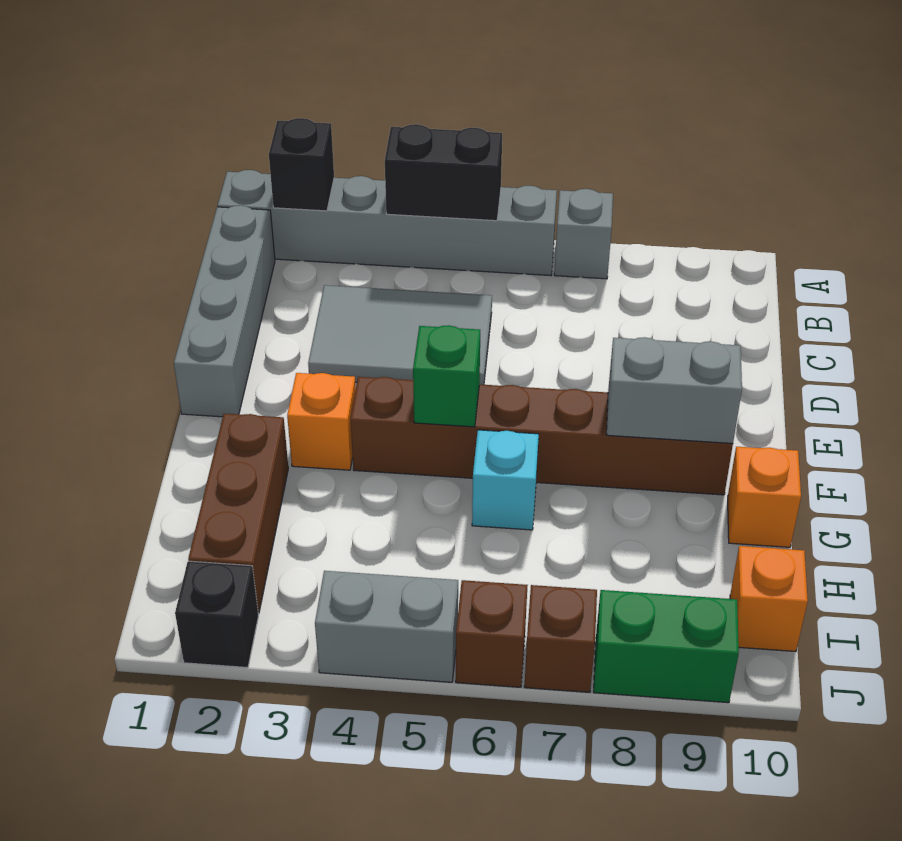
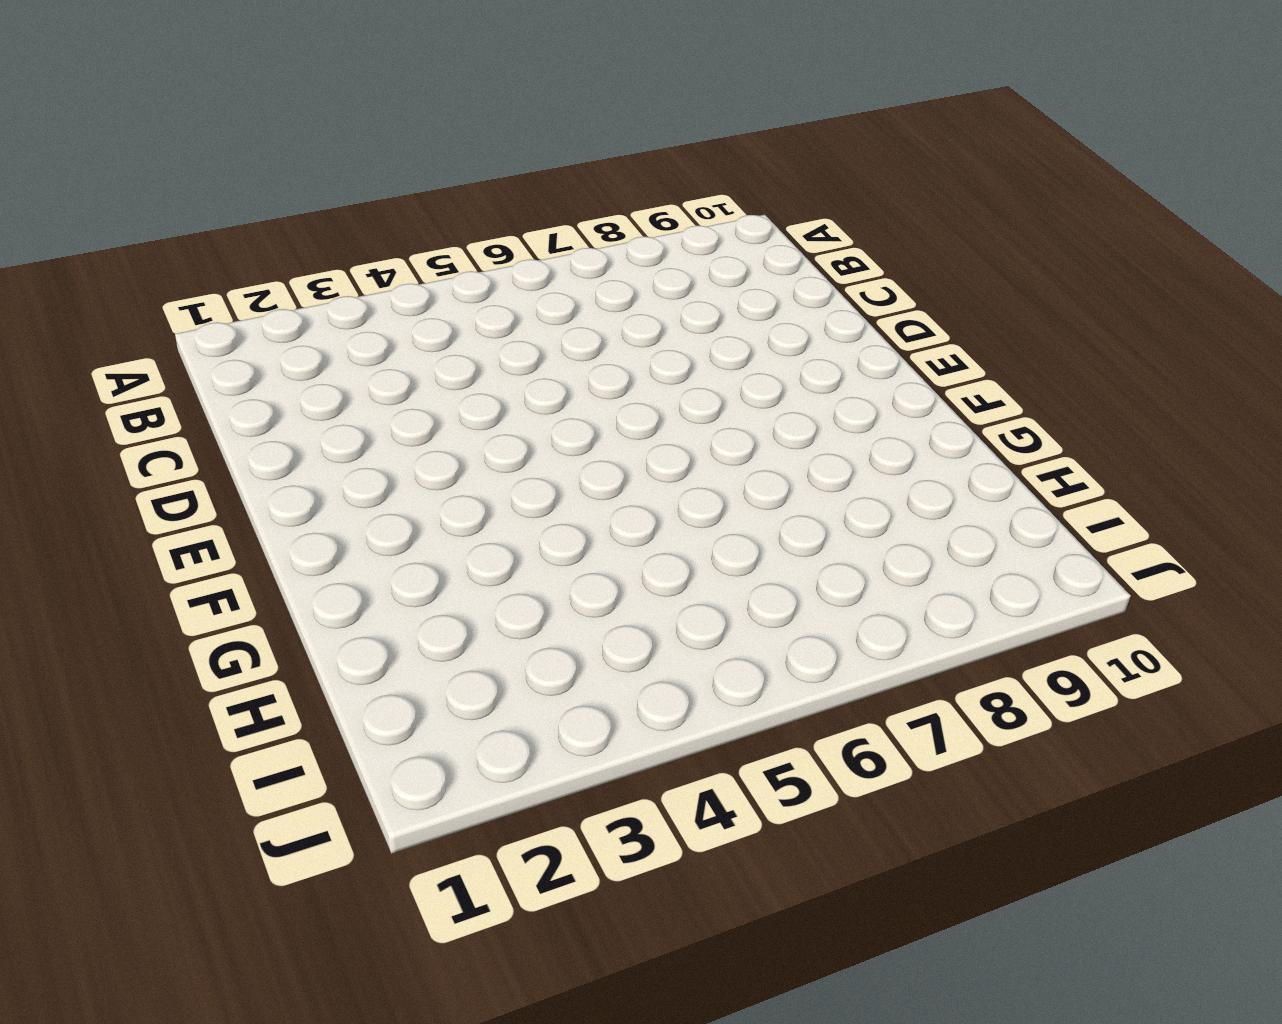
none -> grey brick A1:A6 level 1
none -> grey brick A7 level 1
none -> grey brick B1:E1 level 1

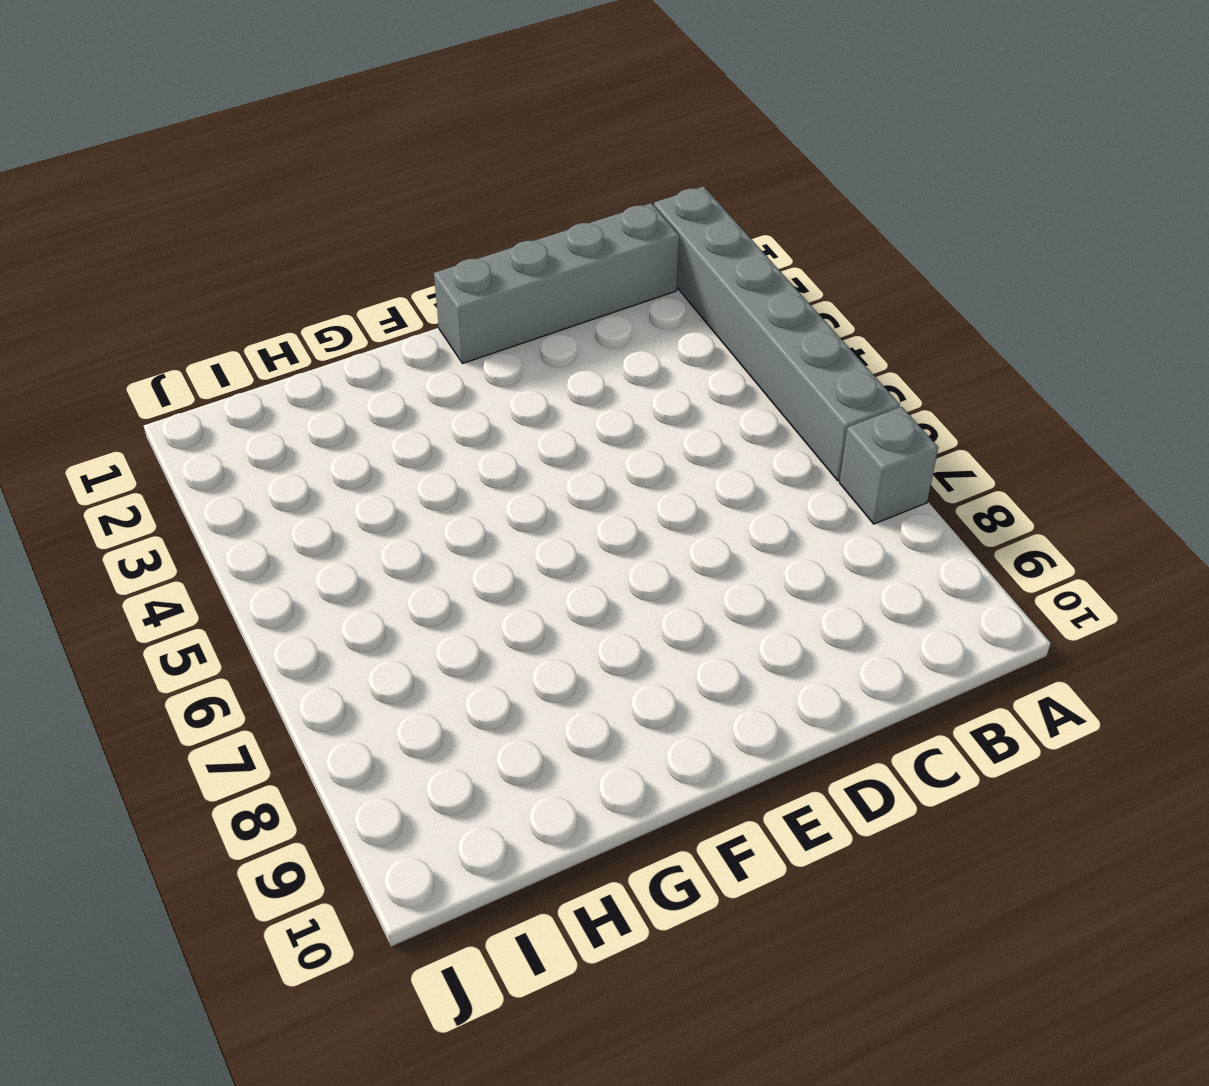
none -> grey tile C3:D5 level 1
none -> orange brick F3 level 1
none -> brown brick F4:F9 level 1

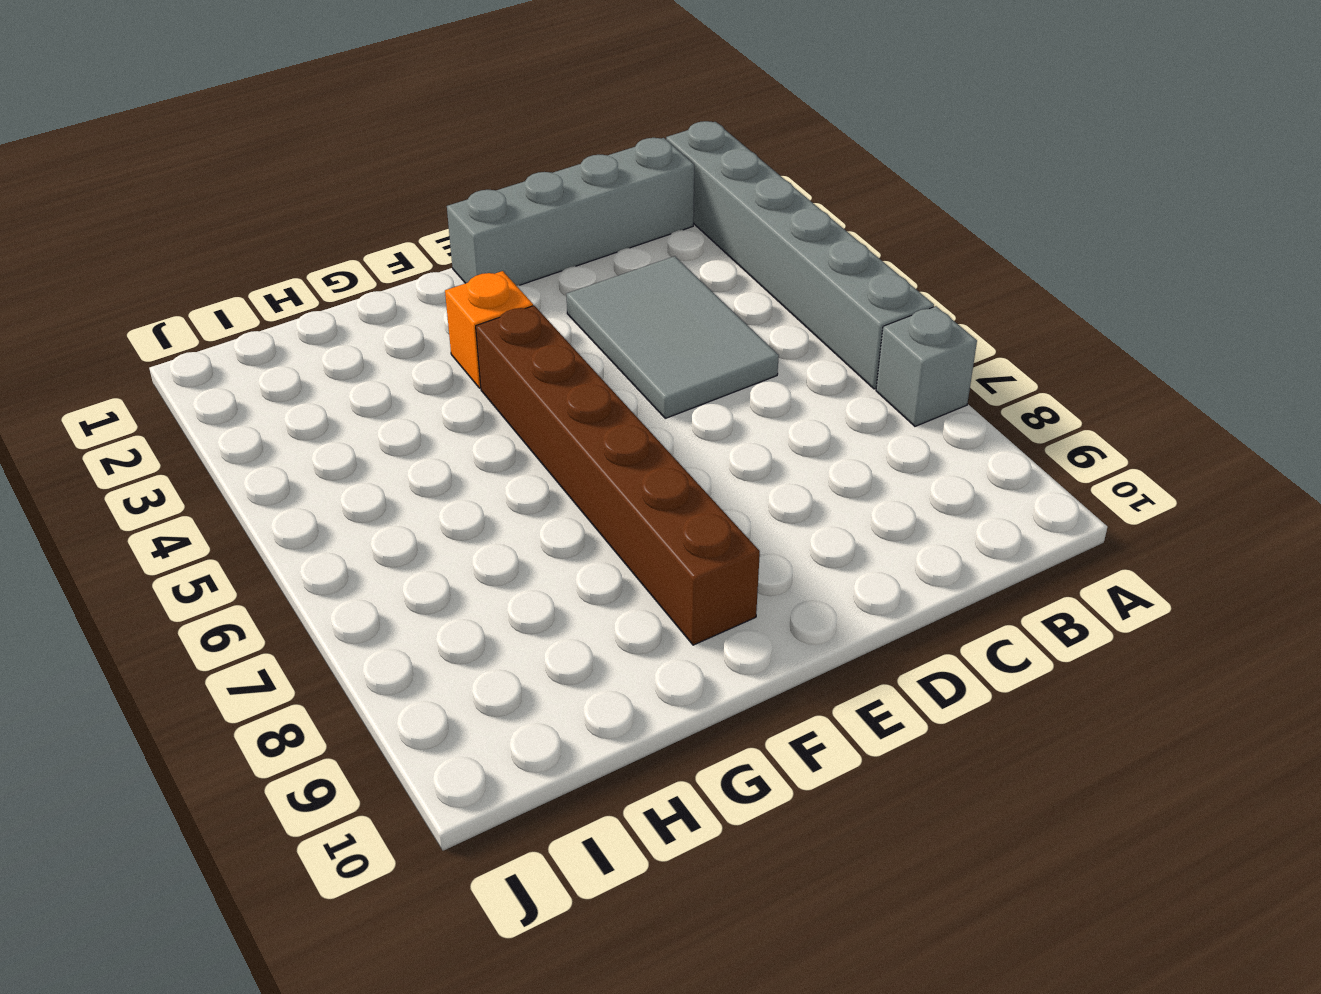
none -> brown brick G2:I2 level 1
none -> cyan brick G6 level 1
none -> orange brick G10 level 1

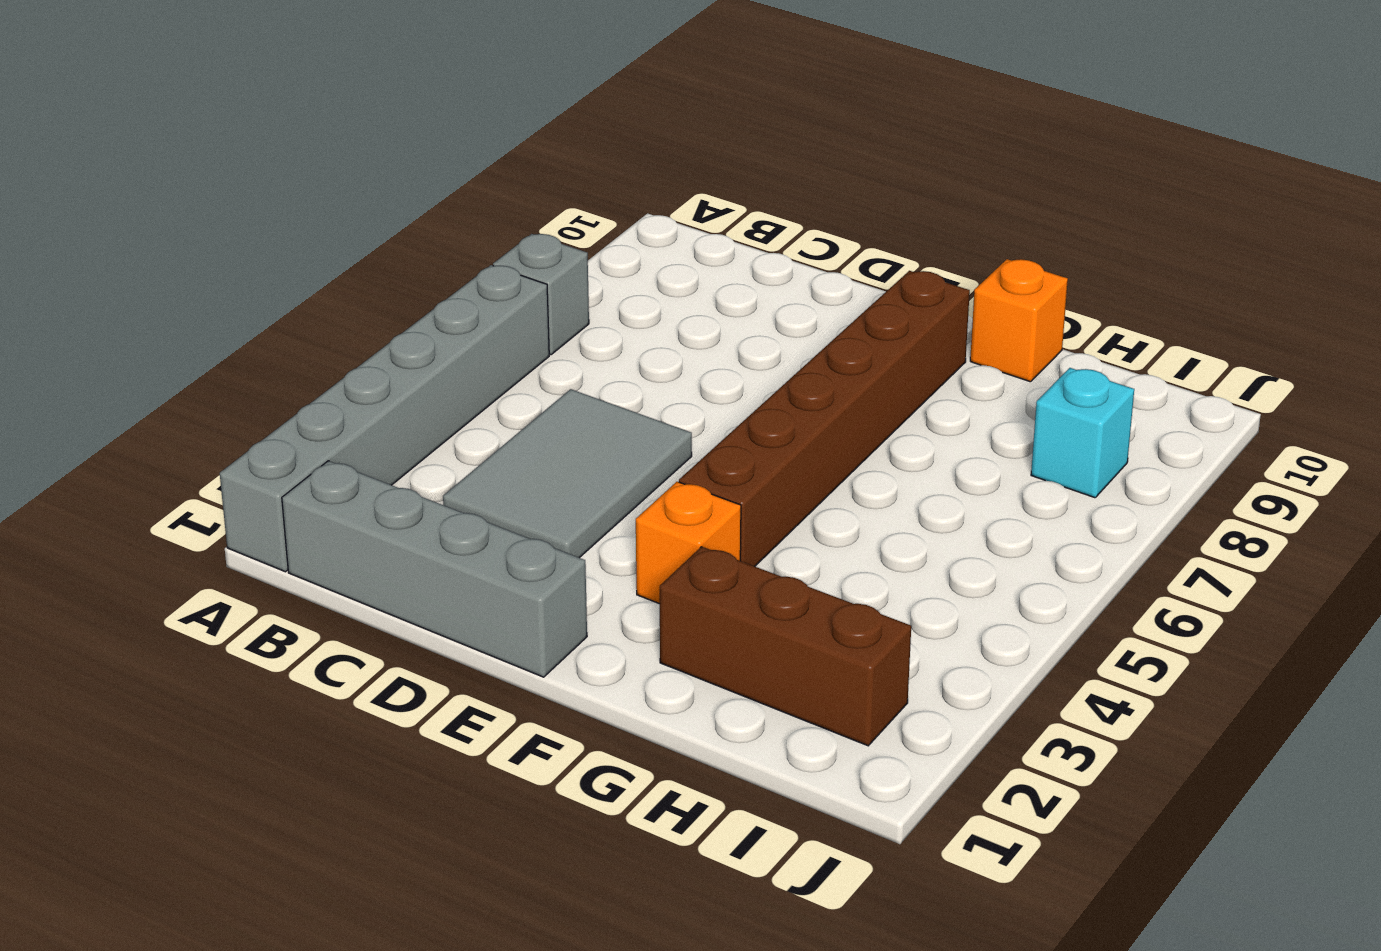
cyan brick I8 level 1 -> cyan brick G6 level 1
none -> orange brick I10 level 1
none -> black brick J2 level 1
none -> grey brick J4:J5 level 1

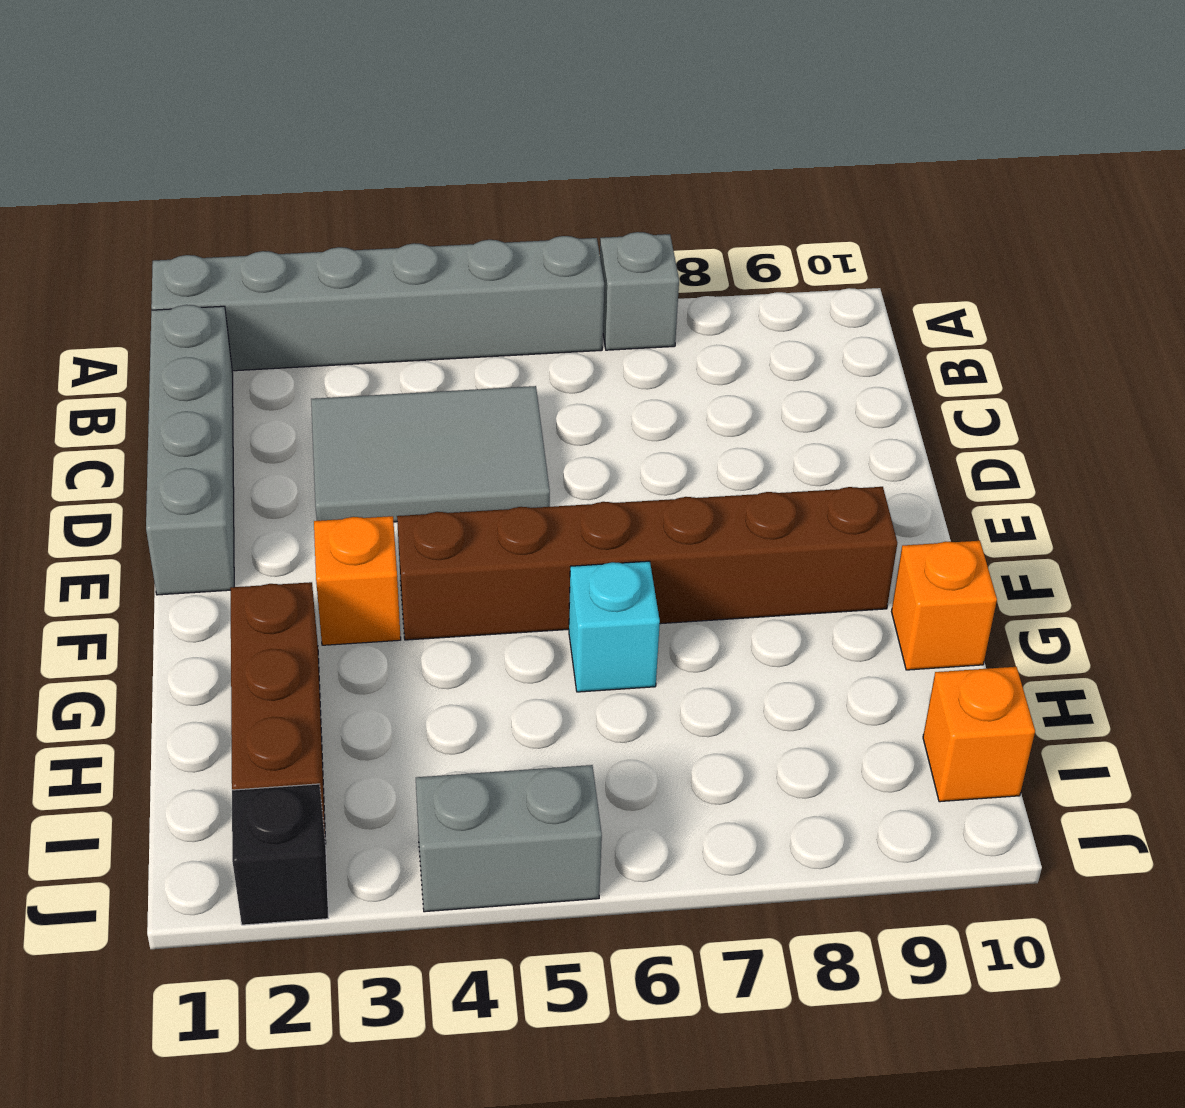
none -> brown brick J6 level 1
none -> brown brick J7 level 1
none -> green brick J8:J9 level 1

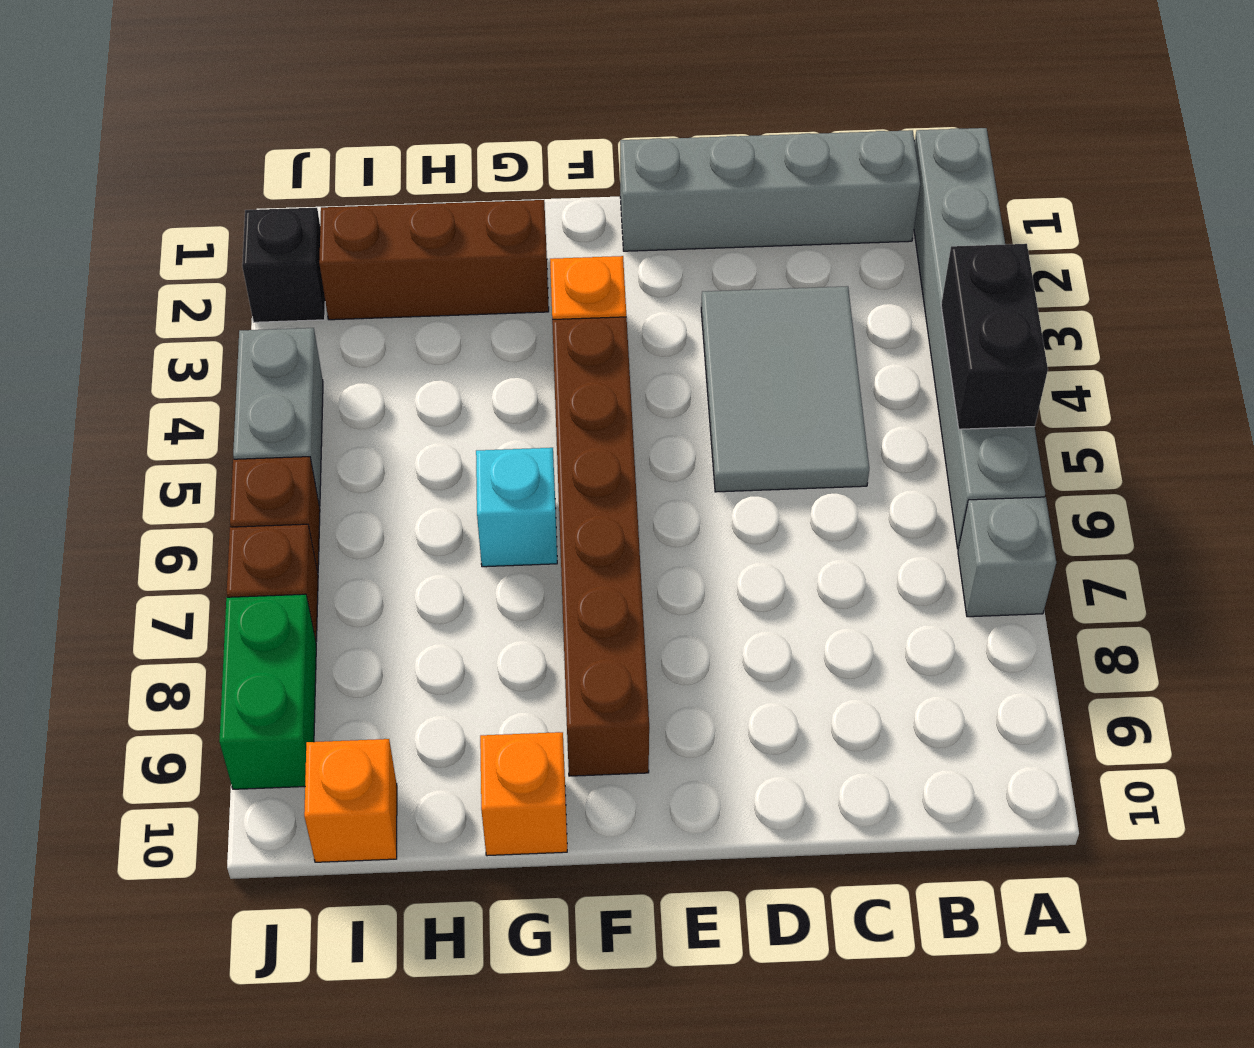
none -> black brick A2 level 2
none -> green brick F5 level 2
none -> grey brick F8:F9 level 2

